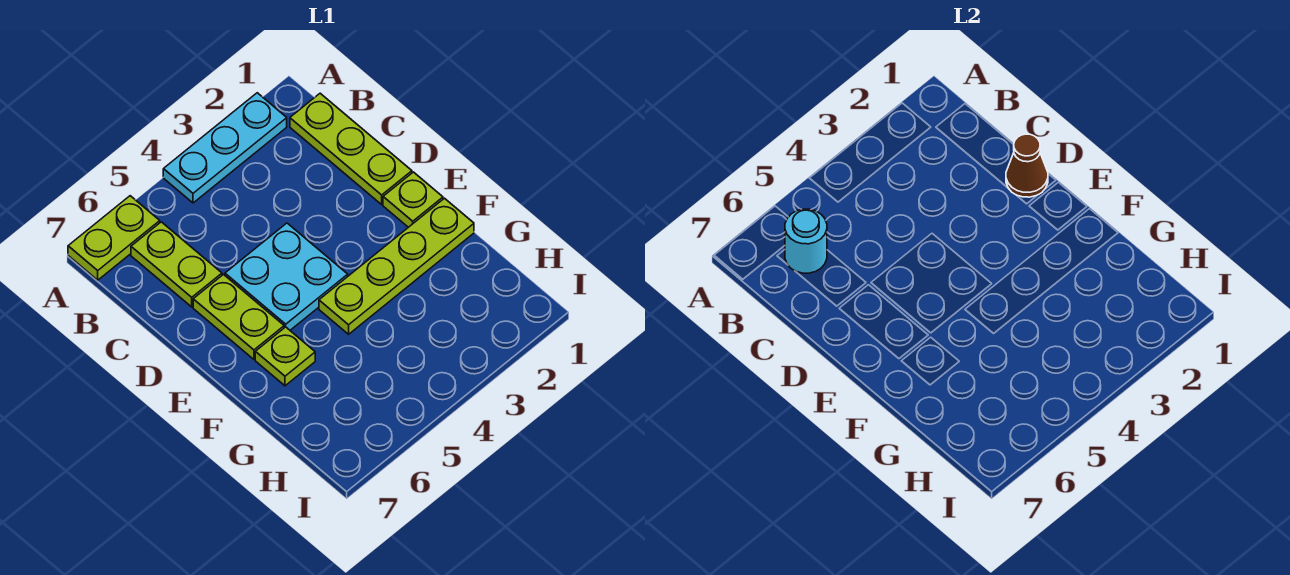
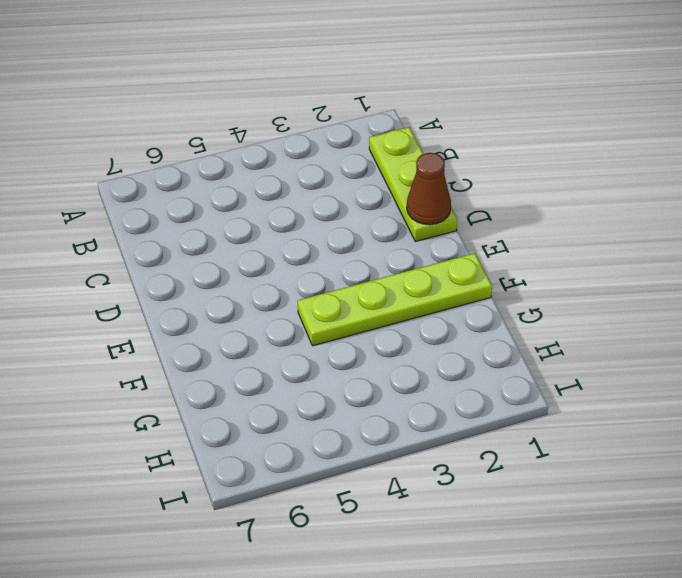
none -> cyan plate A2:A4 level 1
none -> lime plate A6:A7 level 1

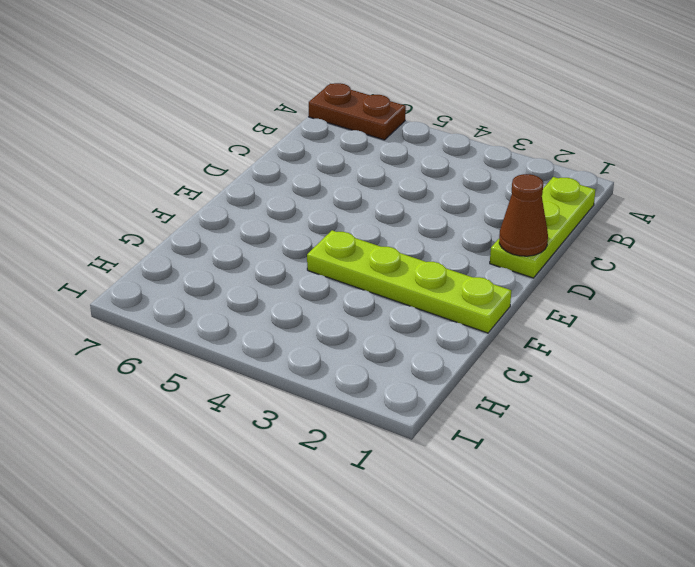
brown plate A6:A7 level 1 -> lime plate A6:A7 level 1
none -> cyan plate A2:A4 level 1
none -> lime plate B6:C6 level 1

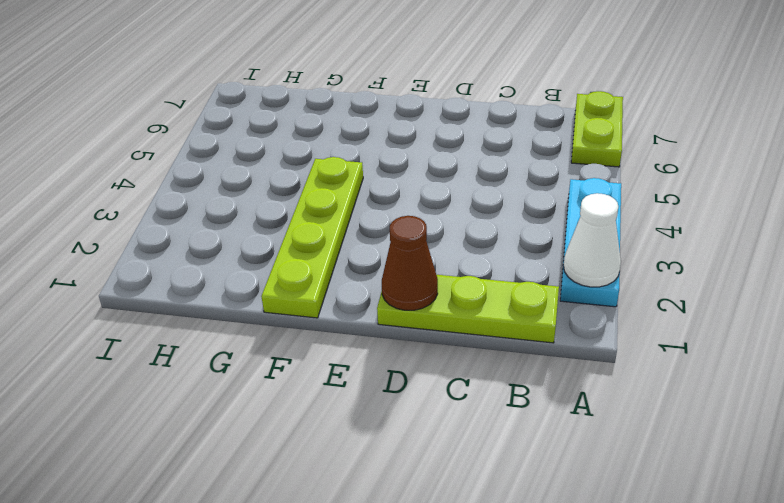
white cone A2 level 2 -> none
none -> lime plate B6:C6 level 1
none -> cyan plate D4:E5 level 1

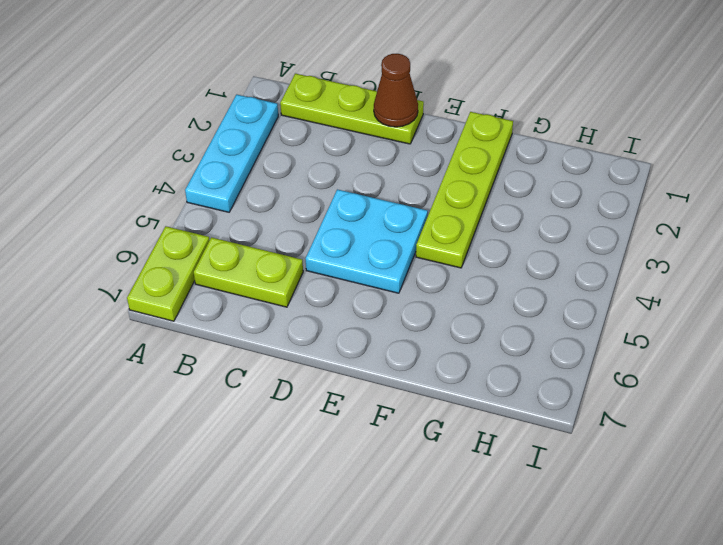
none -> lime plate D6:E6 level 1
none -> lime plate E1 level 1

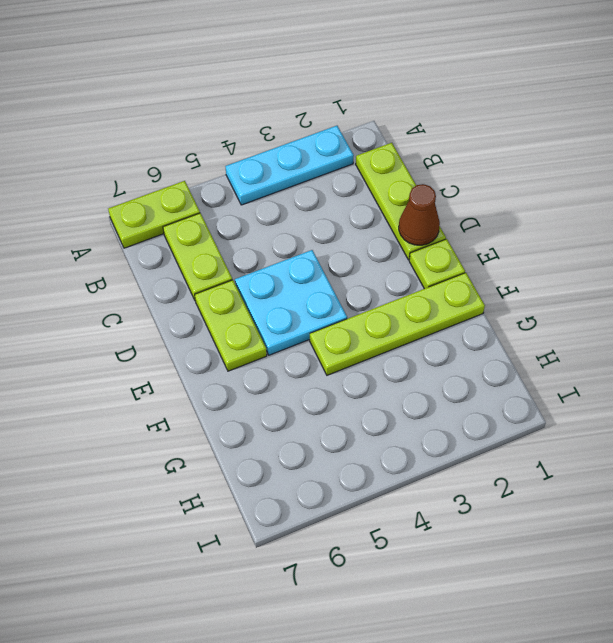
none -> lime plate F6 level 1
none -> cyan round brick B6 level 2

